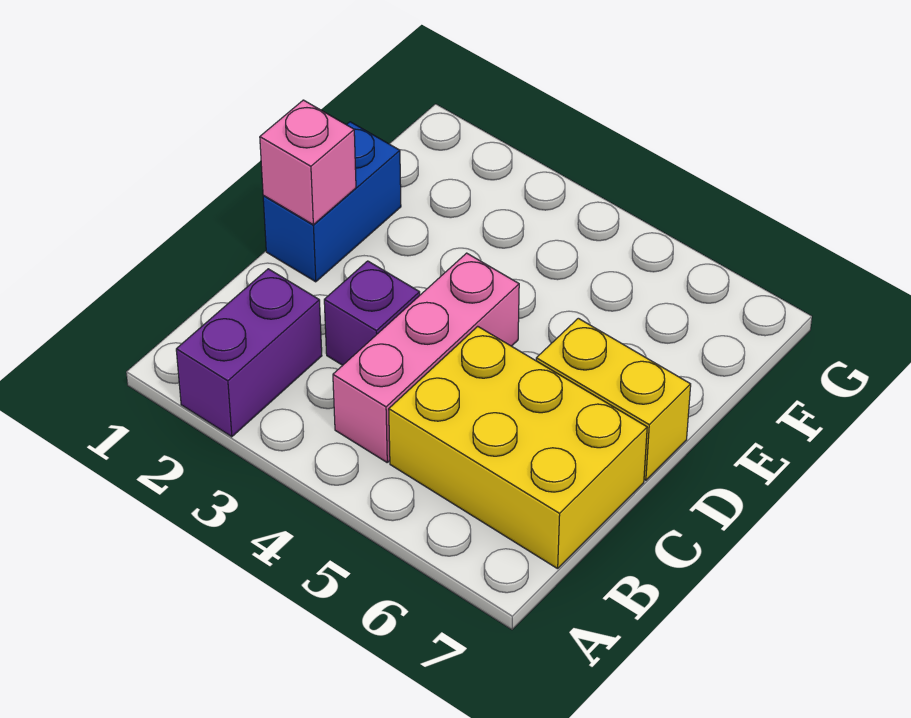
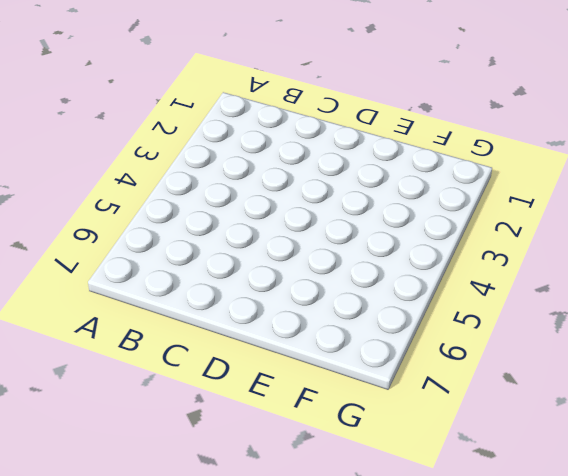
none -> purple brick A2:B2 level 1
none -> pink brick B4:D4 level 1

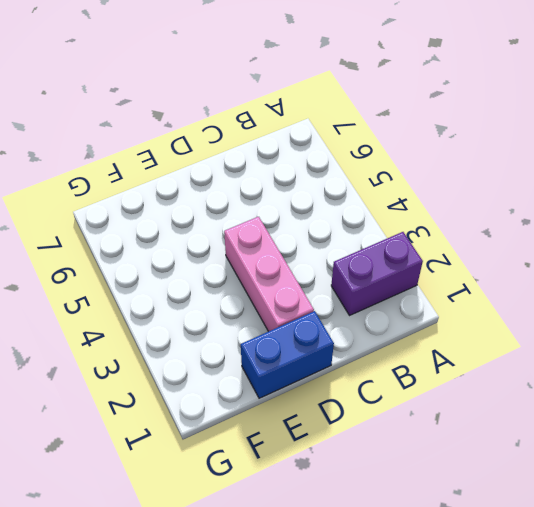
pink brick D2:D4 level 1 -> pink brick B4:D4 level 1
none -> yellow brick B5:C7 level 1
none -> purple brick C3 level 1

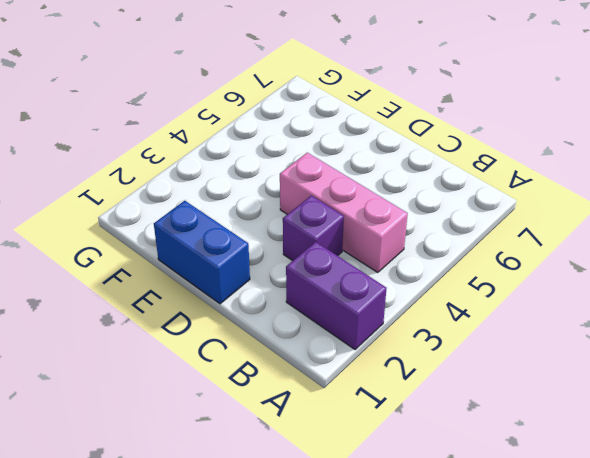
none -> yellow brick B5:C7 level 1
none -> yellow brick D6:D7 level 1

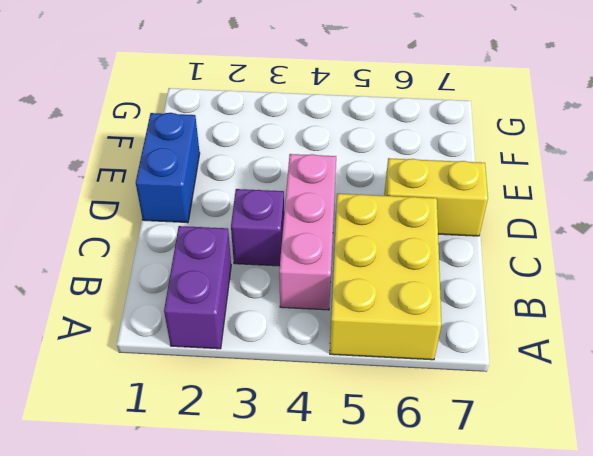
yellow brick A5:C6 level 1 -> yellow brick B5:C7 level 1
none -> pink brick D1 level 2

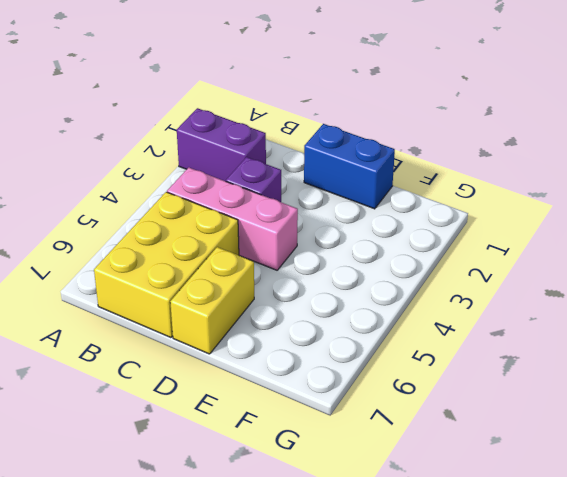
none -> pink brick D1 level 2

